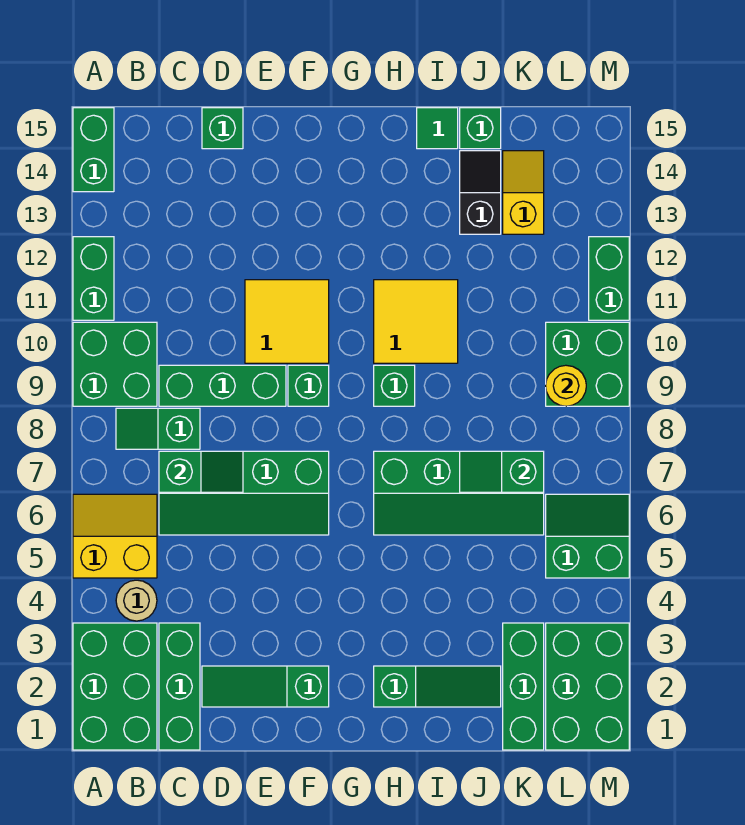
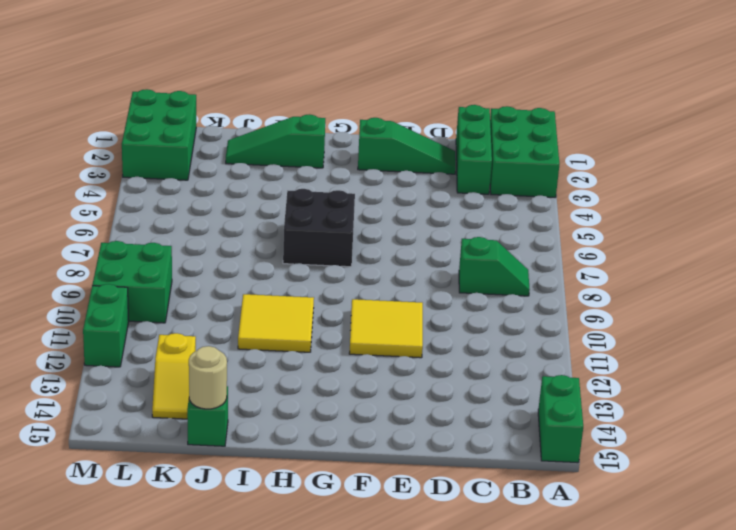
black brick G6:H7 level 1 -> green slope H6:K7 level 1 top 7
tan round brick J15 level 2 -> tan round brick B4 level 1
none -> yellow slope A5:B6 level 1 top 5
none -> green brick A9:B10 level 1
none -> green brick A11:A12 level 1
none -> green slope C6:F7 level 1 top 7

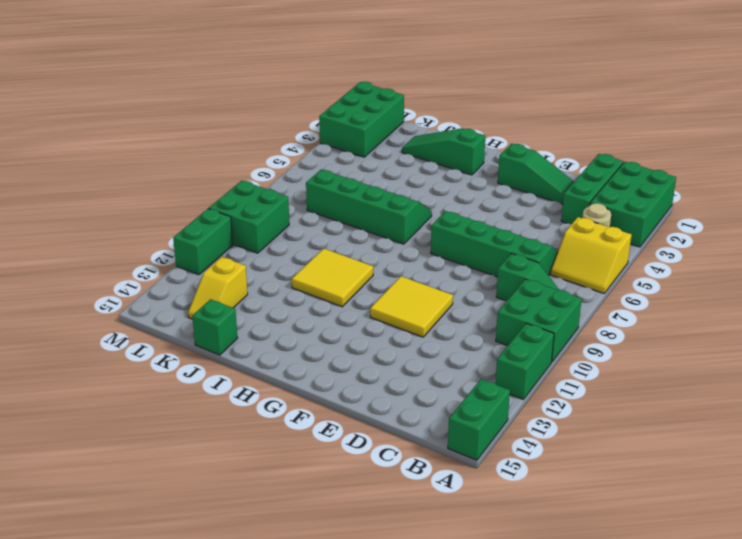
none -> green brick C9:E9 level 1
none -> green brick D15 level 1
none -> green brick F9 level 1
none -> green brick H9 level 1

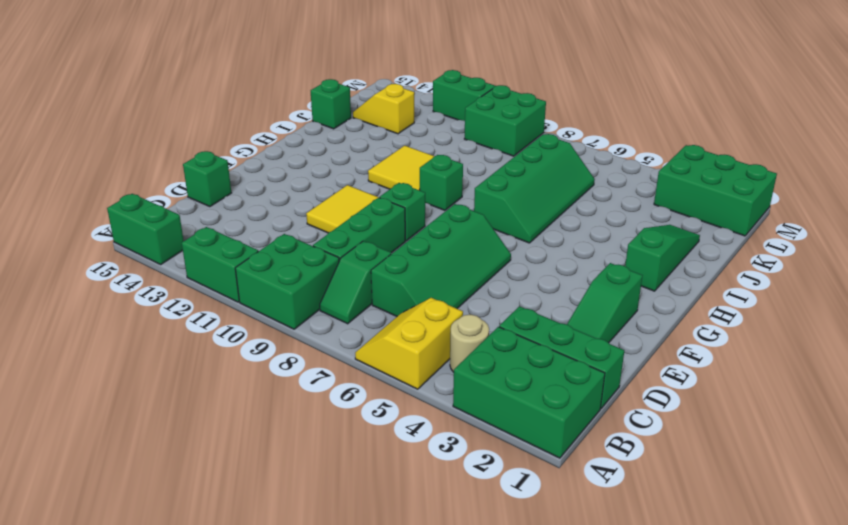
none -> green tile I15 level 1
none -> black slope J13:J14 level 1 top 13
none -> green brick K1:K3 level 1
none -> green slope L5:M6 level 1 top 5

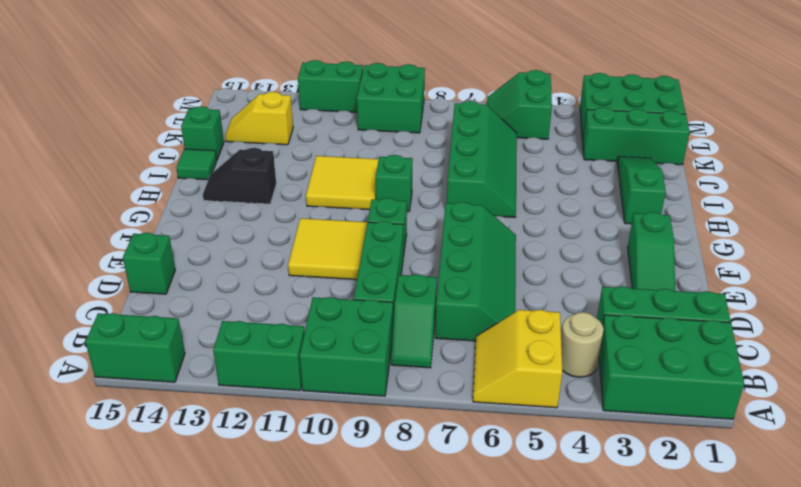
black slope H13:H14 level 1 top 13 -> black slope J13:J14 level 1 top 13
none -> green slope C7:D7 level 2 top C
none -> green slope J7:K7 level 2 top K
none -> yellow round brick L9 level 2

